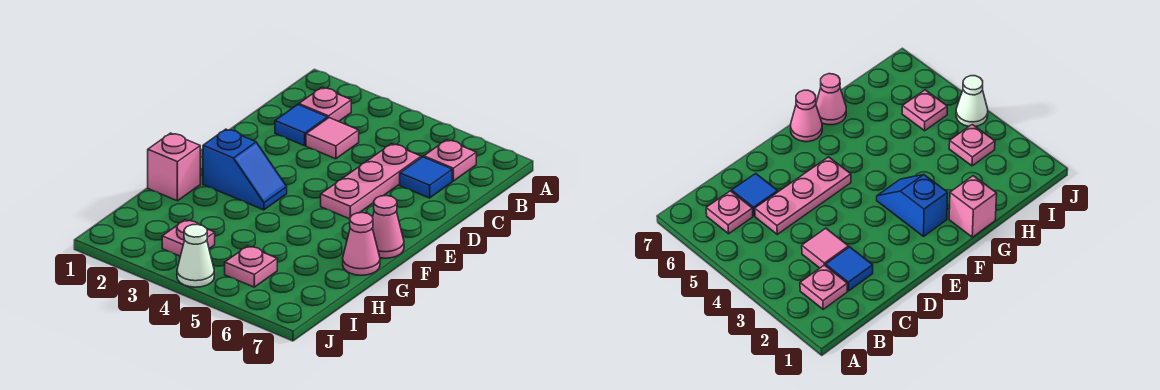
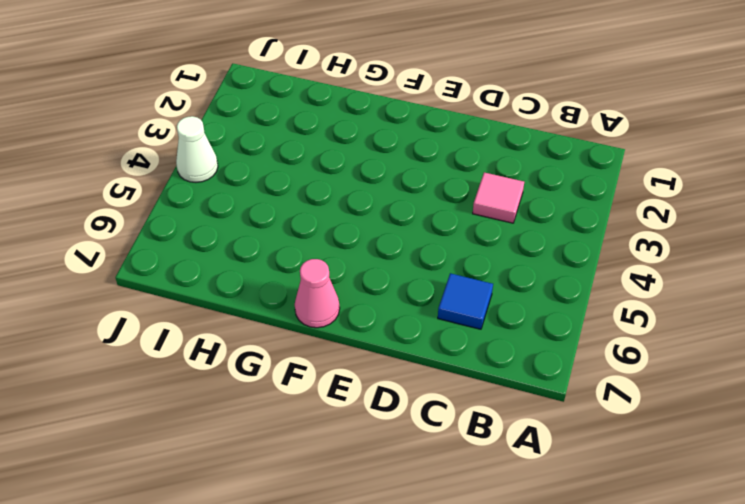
none -> pink plate B2 level 1
none -> pink plate B6 level 1
none -> blue tile C2 level 1

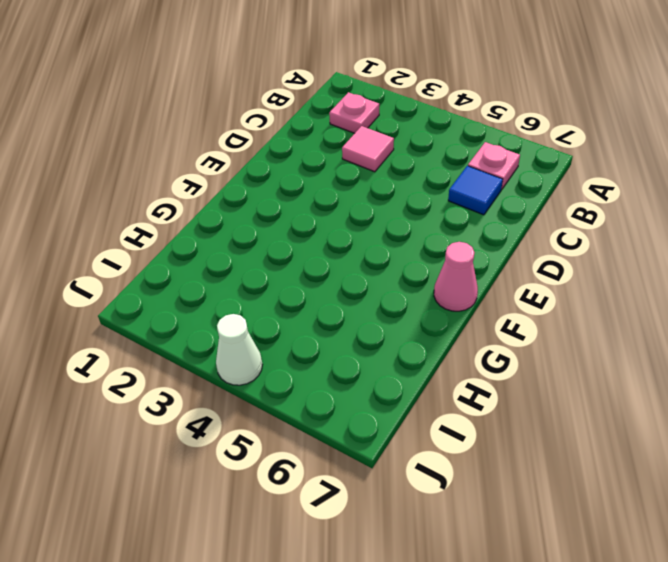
none -> blue tile C2 level 1
none -> pink plate C5:E5 level 1
none -> blue slope F2:F3 level 1 top 2

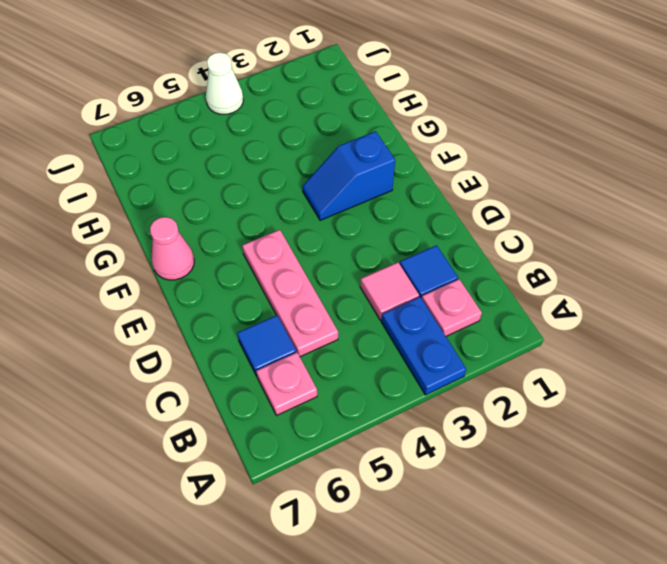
blue plate A3:B3 level 1 -> none
none -> pink brick G1 level 1
none -> pink cone G7 level 1
none -> pink plate I3 level 1

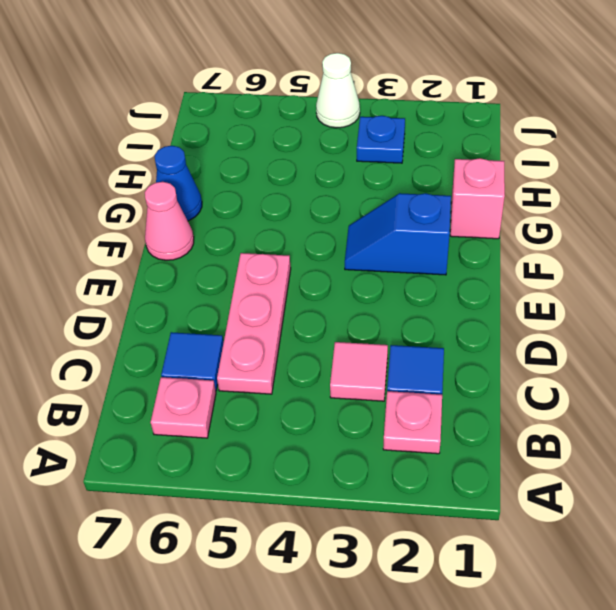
blue cone G7 level 1 -> pink cone G7 level 1
blue plate I3 level 1 -> pink plate I3 level 1
none -> pink plate I5 level 1

